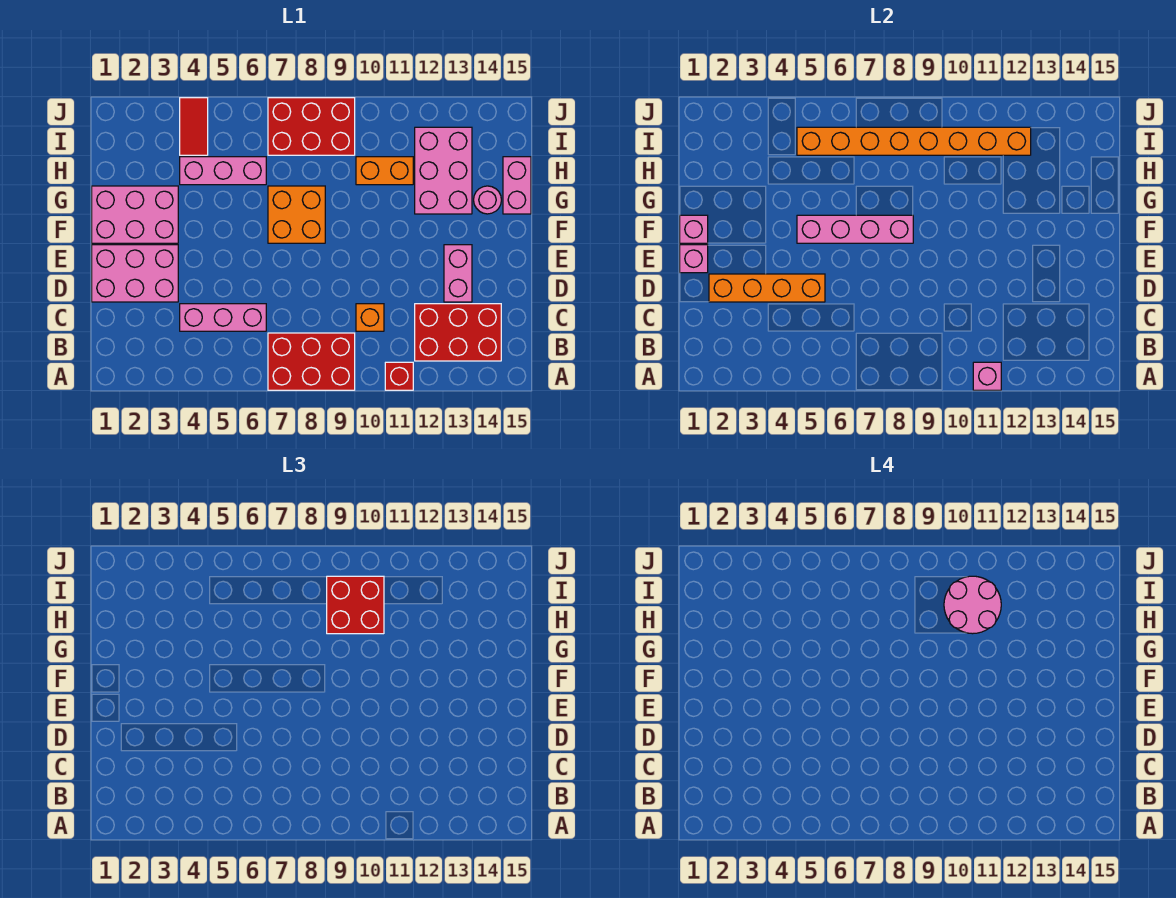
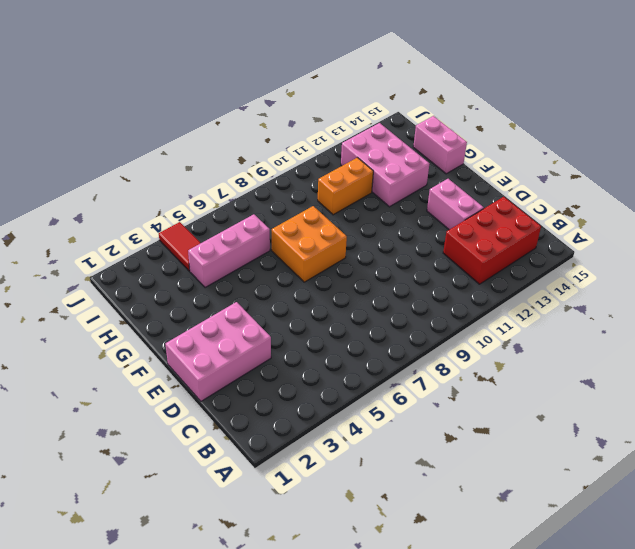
none -> red brick A7:B9 level 1
none -> red brick A11 level 1
none -> pink brick C4:C6 level 1

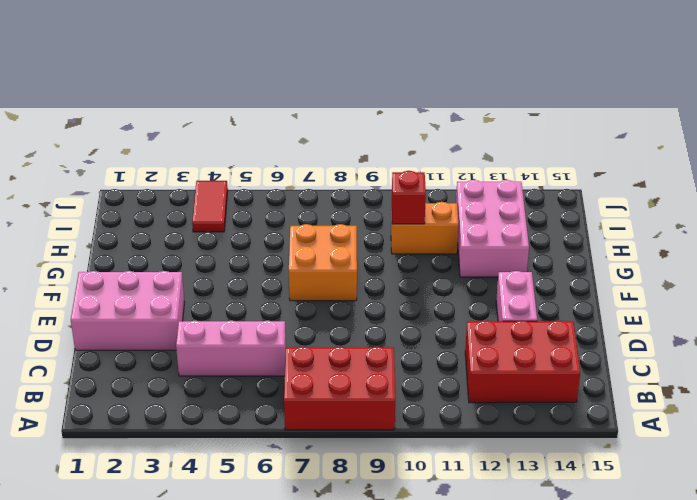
red brick H10 level 2 -> red brick A11 level 1
none -> orange brick C10 level 1
none -> pink brick F1:G3 level 1
none -> pink round brick G14 level 1

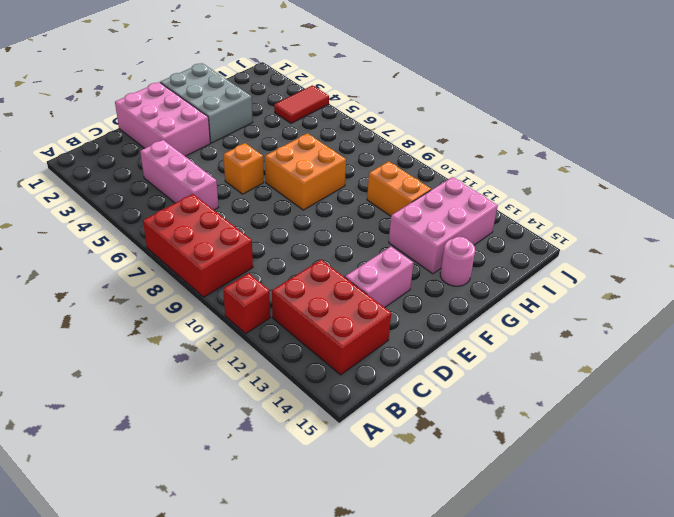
orange brick E6 level 1 -> orange brick C10 level 1
grey brick F1:G3 level 1 -> pink brick F1:G3 level 1
none -> pink brick G15:H15 level 1
none -> pink brick H4:H6 level 1
none -> red brick I7:J9 level 1

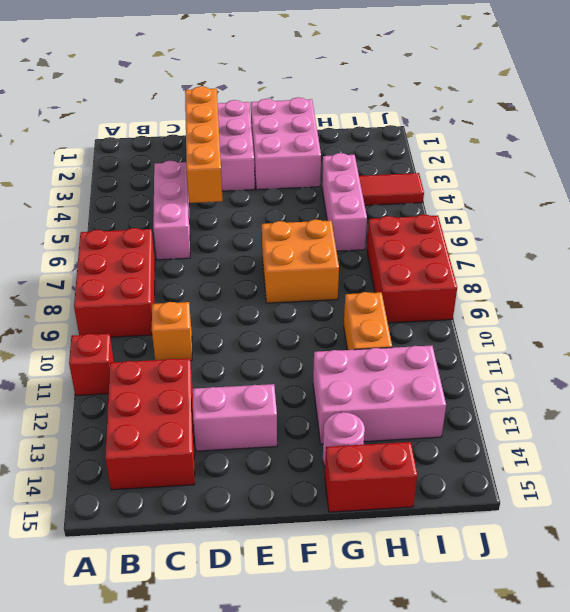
red brick G15:H15 level 1 -> pink brick G15:H15 level 1
none -> pink brick A11 level 2
none -> pink brick E1 level 2
none -> pink brick F1 level 2

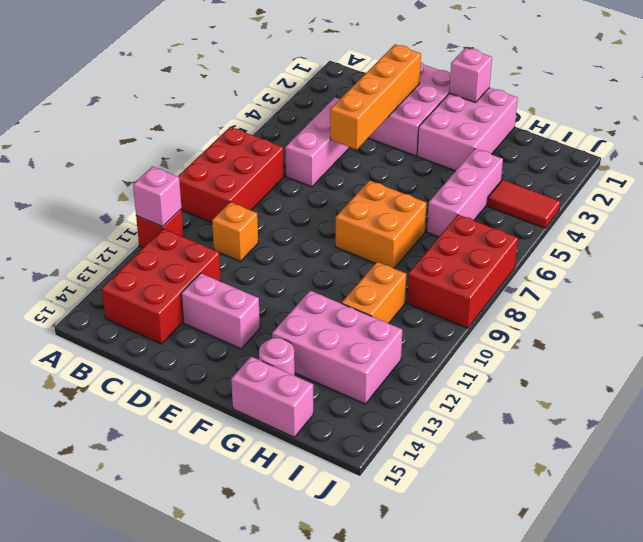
none -> pink brick E1 level 2
none -> pink brick F5:F8 level 2
none -> orange brick I5:I12 level 2

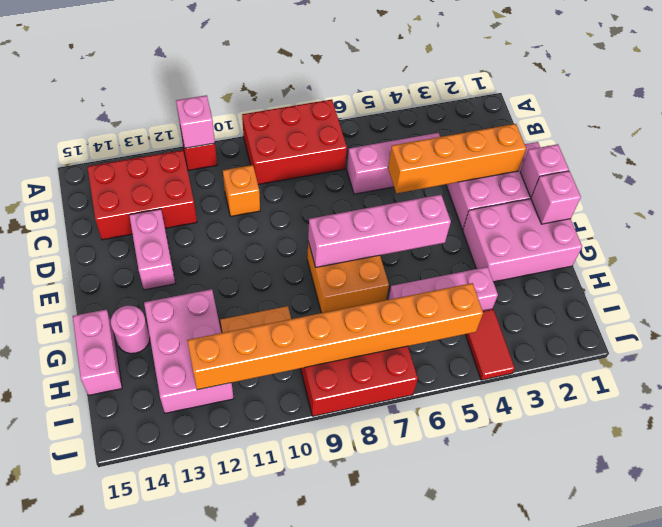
none -> red brick H9:I10 level 3
none -> pink round brick H10:I11 level 4

